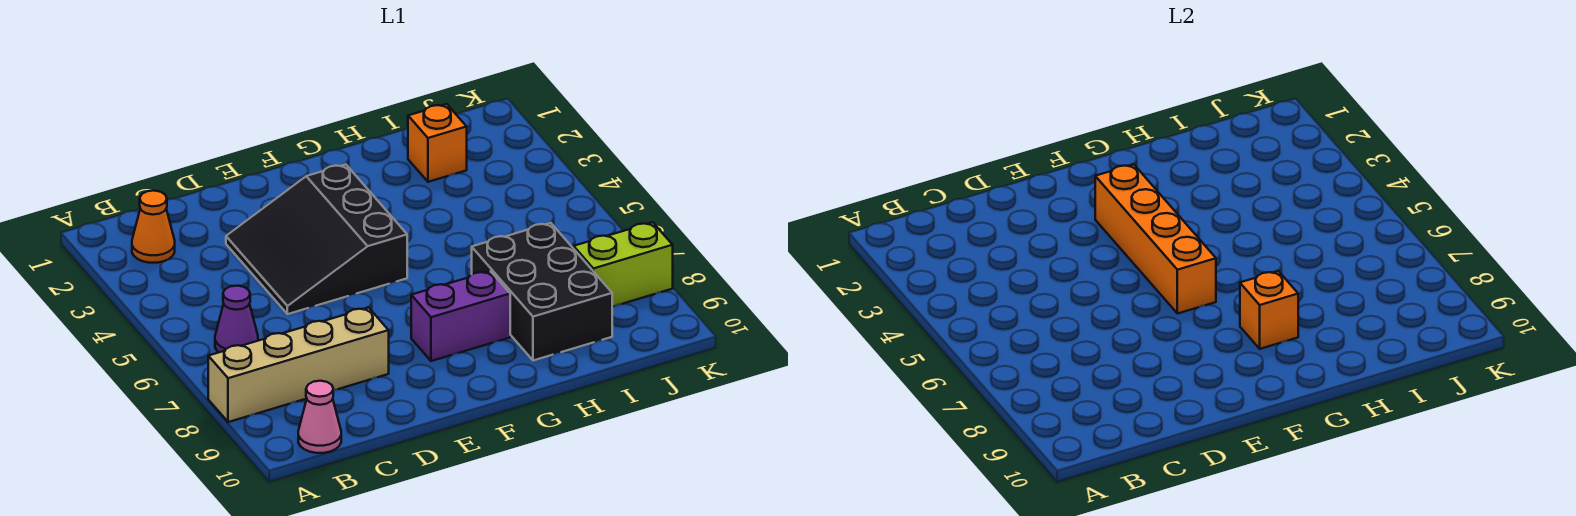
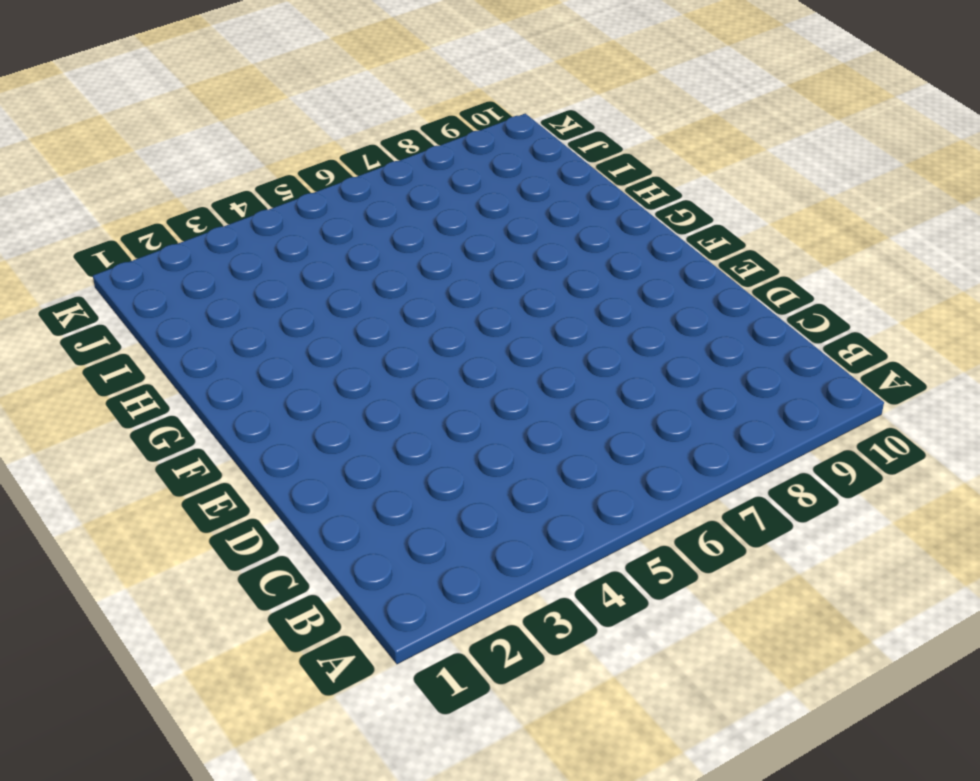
none -> tan brick A8:D8 level 1
none -> orange cone B2 level 1

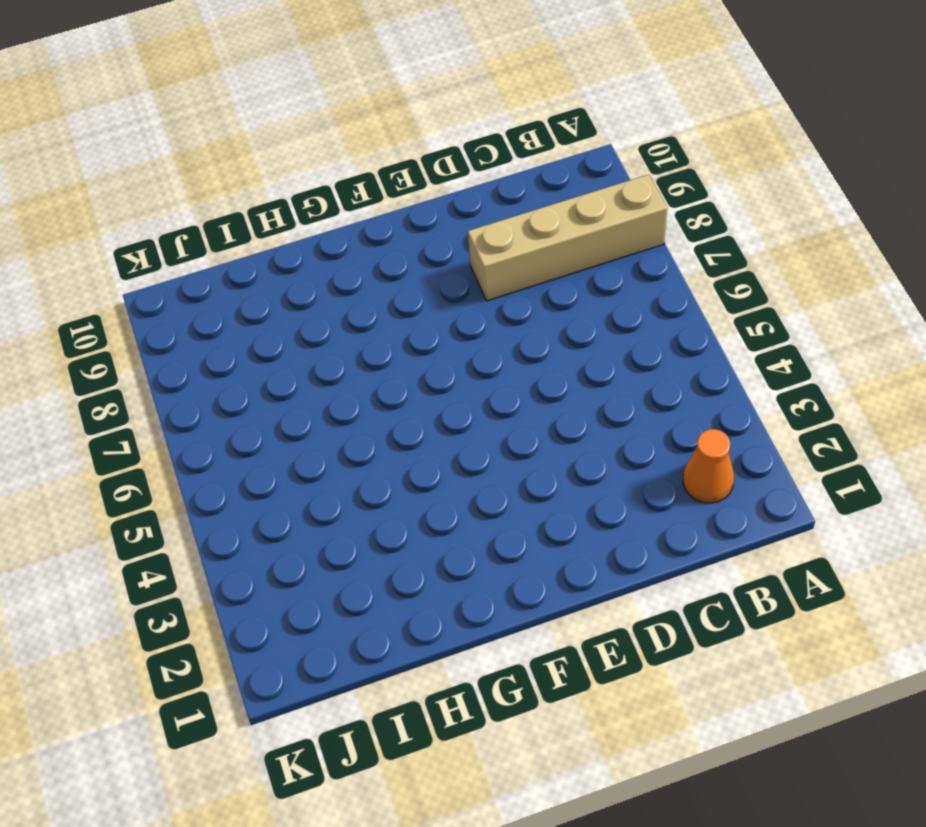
none -> purple cone B6 level 1
none -> pink cone B10 level 1

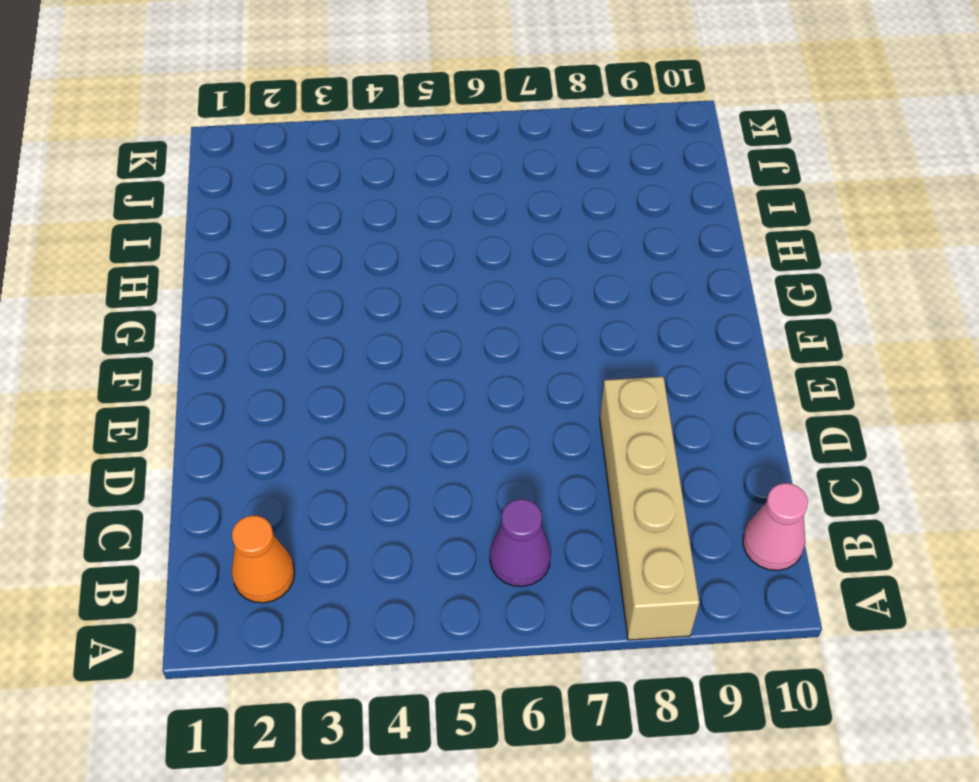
none -> black slope D3:F5 level 1 top F
none -> purple brick F8:G8 level 1

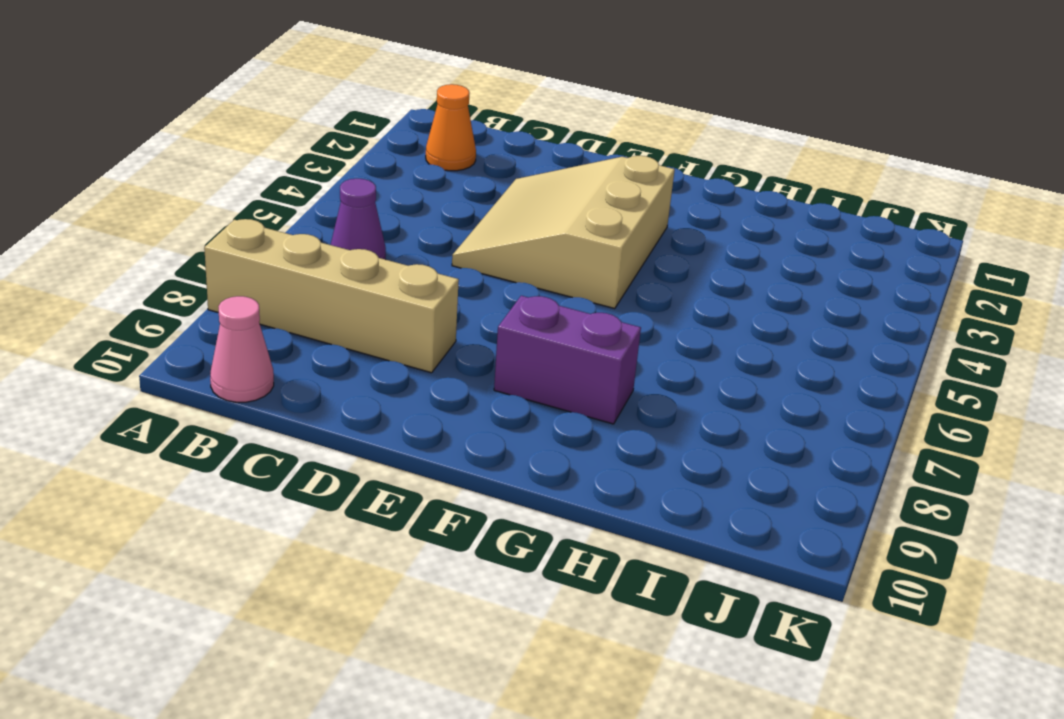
tan slope D3:F5 level 1 top F -> black slope D3:F5 level 1 top F
none -> black brick H7:I9 level 1
none -> orange brick I2 level 1

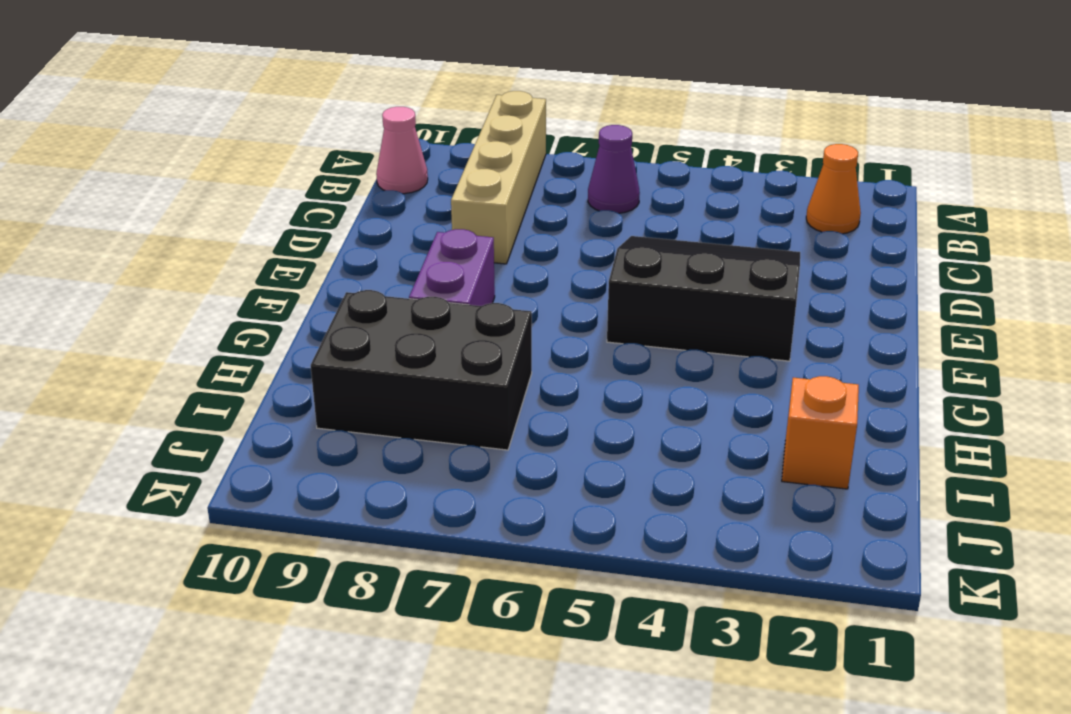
none -> lime brick J8:K8 level 1
none -> orange brick F3:F6 level 2

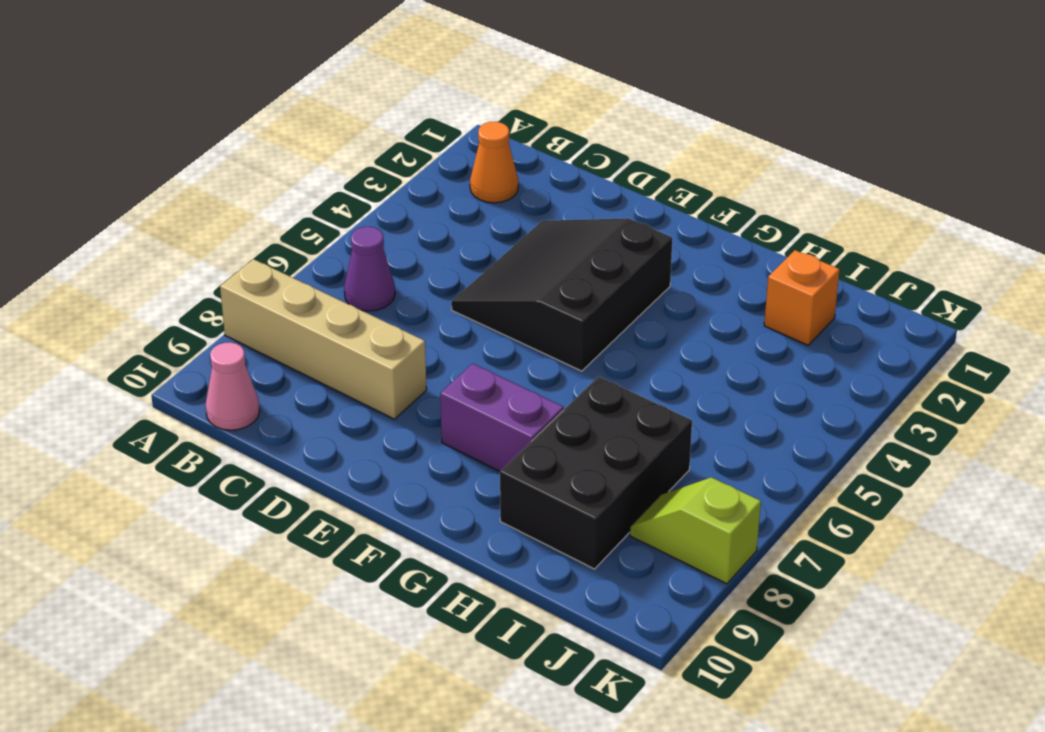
lime slope J8:K8 level 1 top K -> lime brick J8:K8 level 1
none -> orange brick F3:F6 level 2
none -> orange brick G8 level 2

